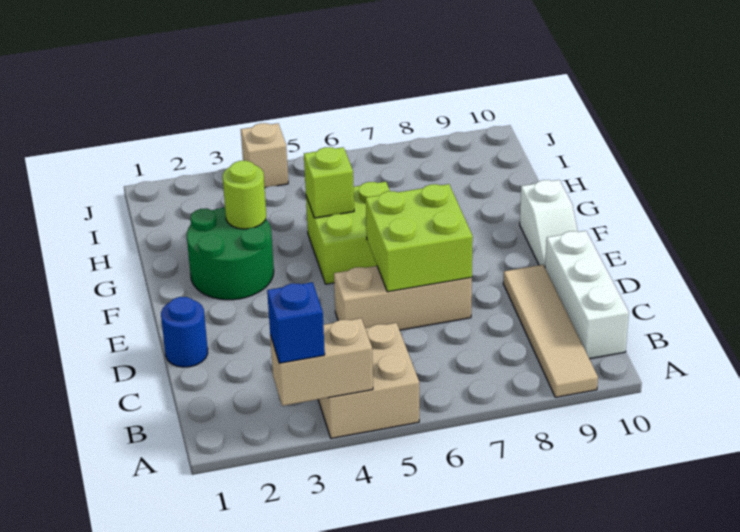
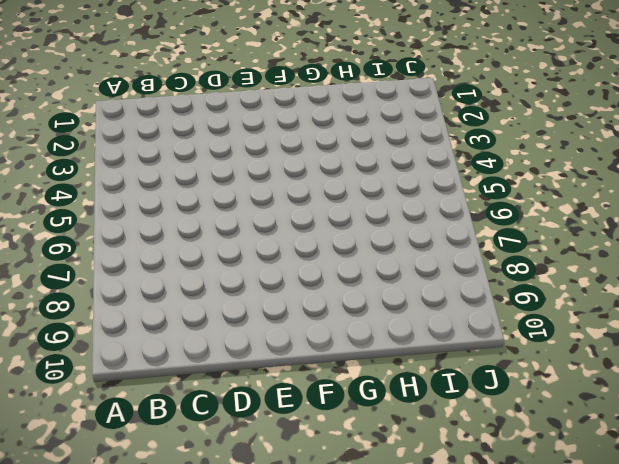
none -> tan brick A4:B5 level 1
none -> tan tile A9:D9 level 1
none -> white brick B10:D10 level 1

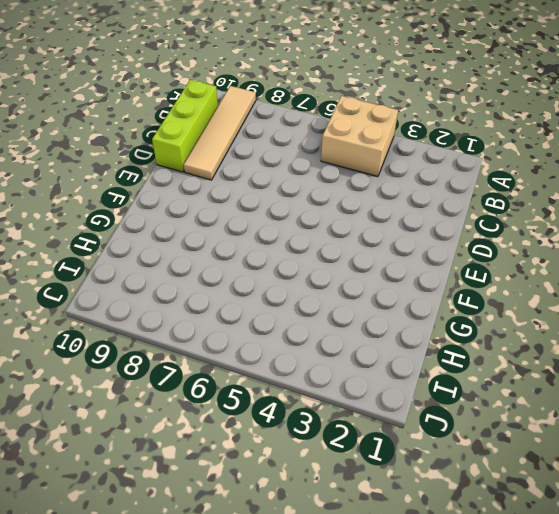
lime brick B10:D10 level 1 -> white brick B10:D10 level 1
none -> blue round brick D1 level 1
none -> tan brick D5:D7 level 1
none -> white slope E10:F10 level 1 top F

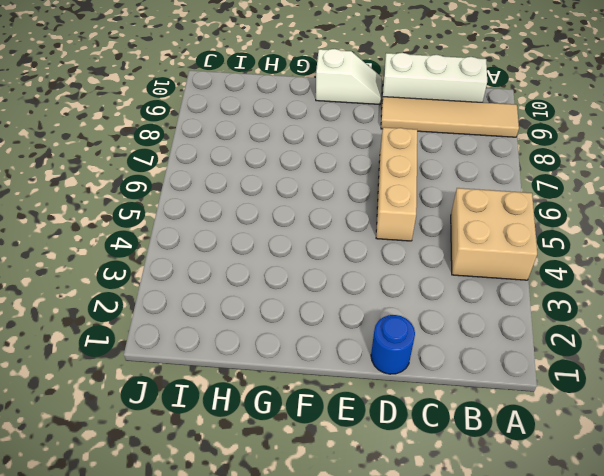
none -> green round brick F2:G3 level 1
none -> lime brick F5:G6 level 1
none -> tan brick J4 level 1

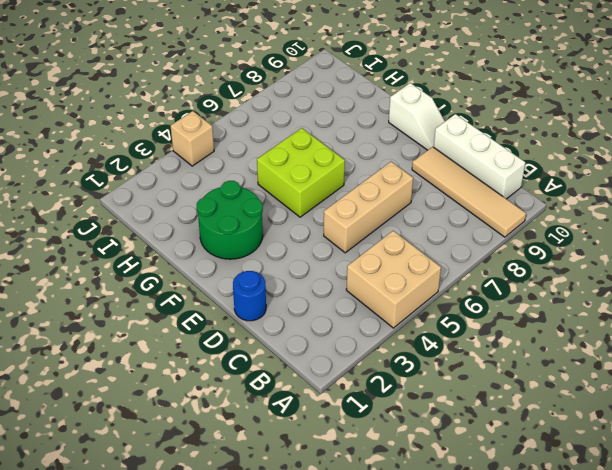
none -> tan brick A3:A4 level 2
none -> lime brick D6:E7 level 2
none -> lime round brick G3 level 2

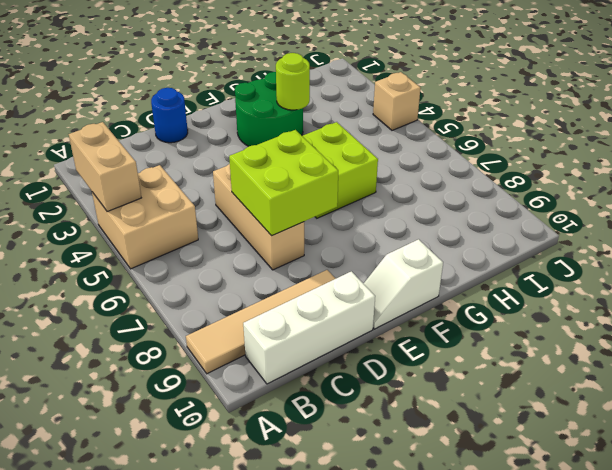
none -> lime brick G5 level 2
none -> blue brick A3 level 3

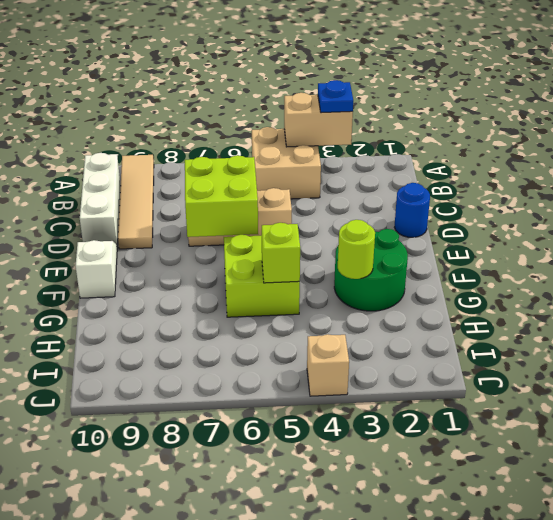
blue plate A3 level 3 -> blue brick A3 level 3

